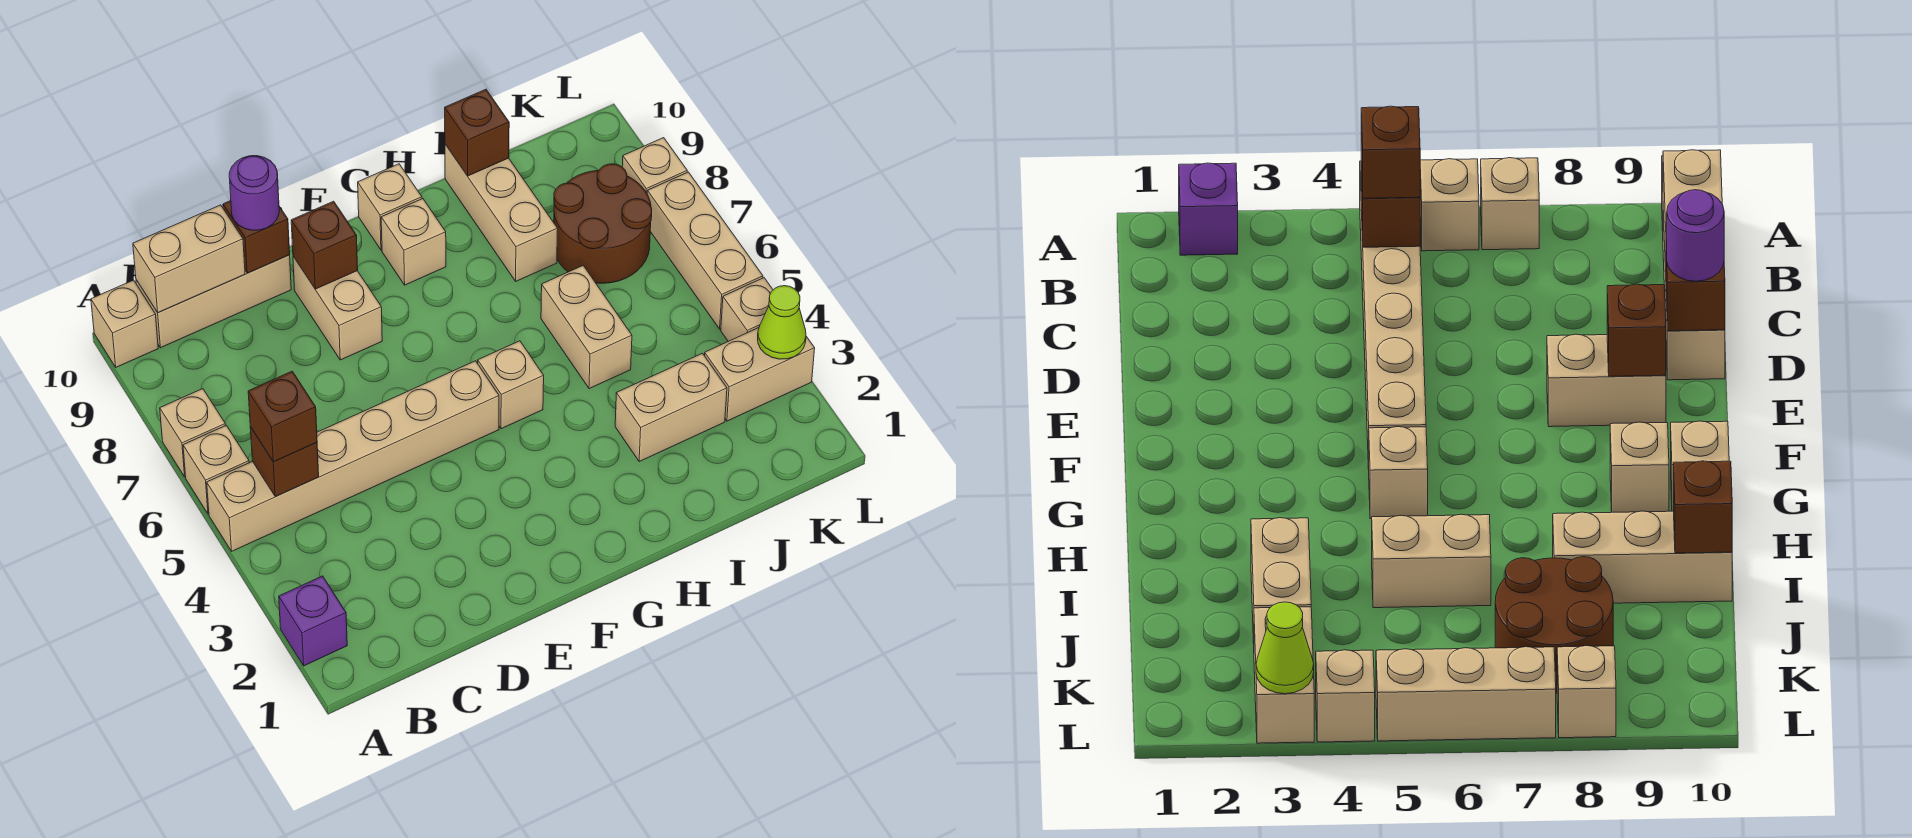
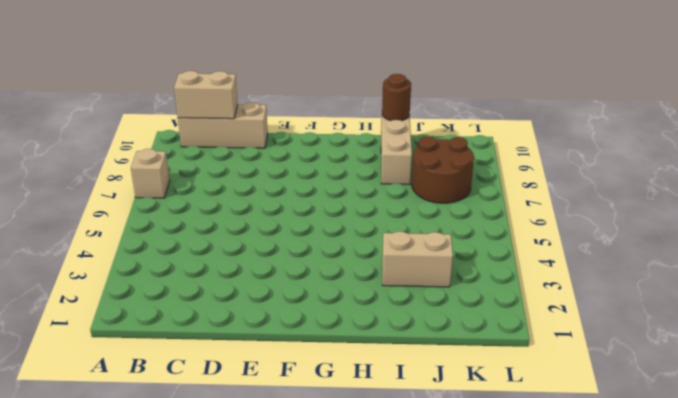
brown round brick I10 level 2 -> brown brick I10 level 2
none -> purple brick A2 level 1
none -> tan brick A5:F5 level 1
none -> tan brick A6 level 1

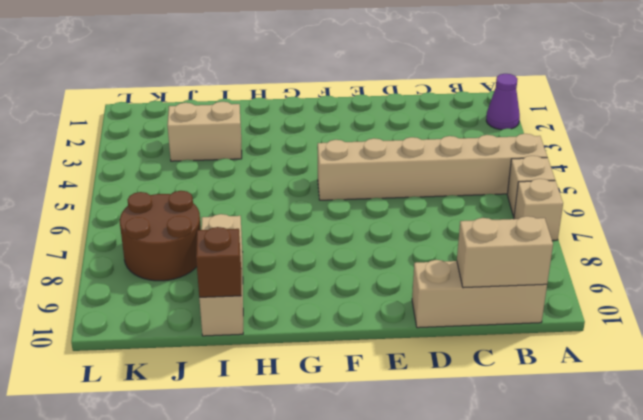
purple cone A2 level 1 -> purple brick A2 level 1
none -> tan brick A10 level 1
none -> tan brick E8:E9 level 1
none -> tan brick G5 level 1

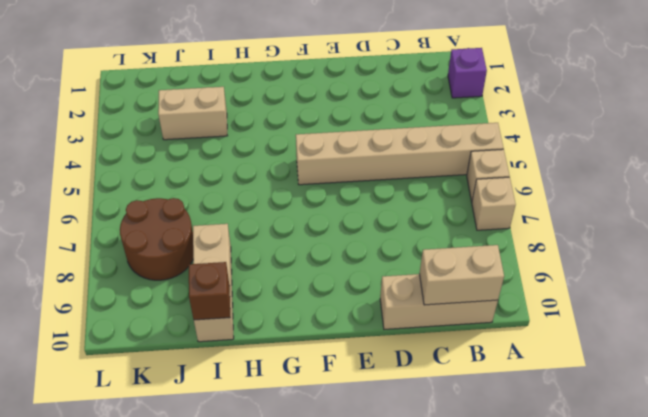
none -> tan brick A10 level 1
none -> tan brick E8:E9 level 1
none -> tan brick G5 level 1

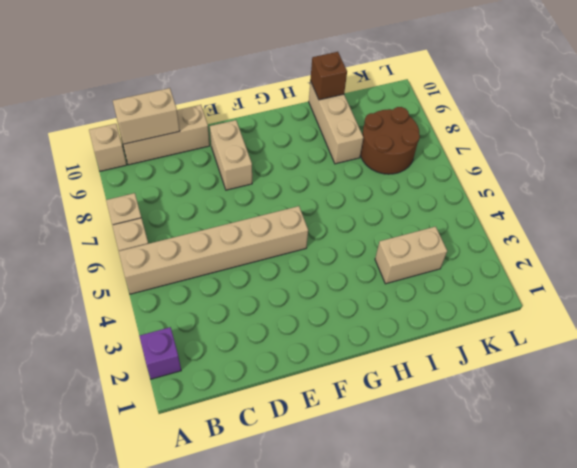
none -> tan brick G5 level 1
none -> tan brick G9 level 1
none -> tan brick G10 level 1

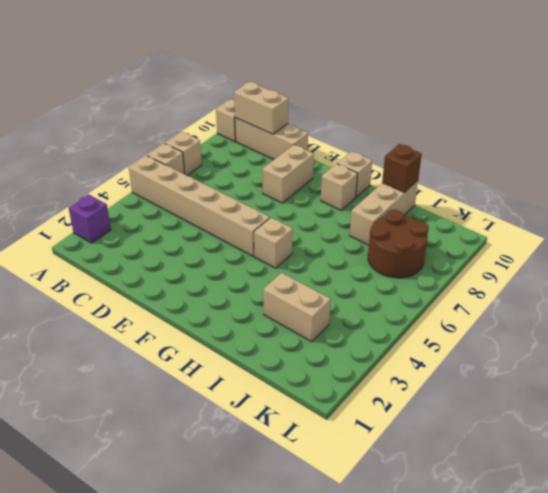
none -> tan brick I5:I6 level 1
none -> tan brick K3:L3 level 1
none -> tan brick L4 level 1

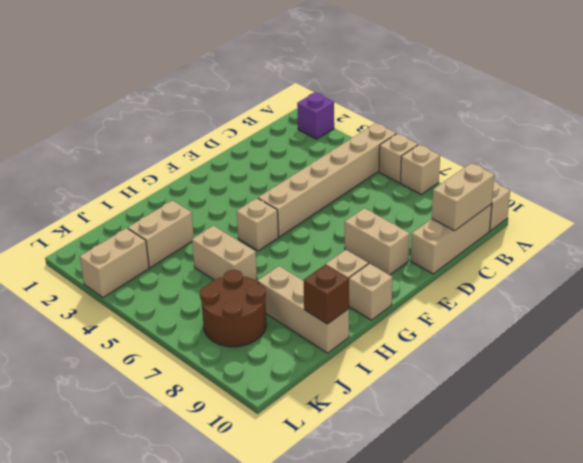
none -> tan brick L4 level 1
none -> tan brick L5:L7 level 1
none -> tan brick L8 level 1

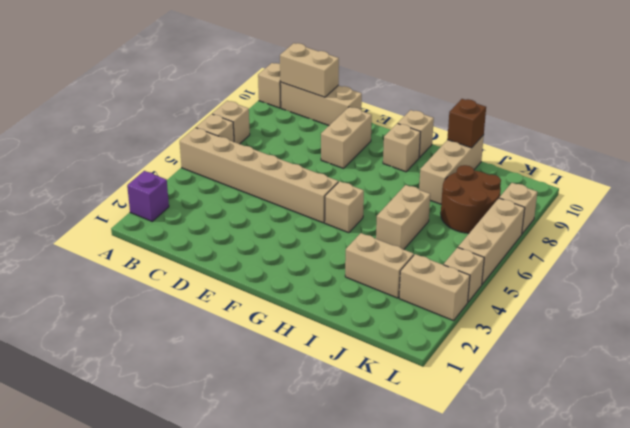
none -> brown brick B5 level 2
none -> brown brick D10 level 2
none -> brown brick E9 level 2

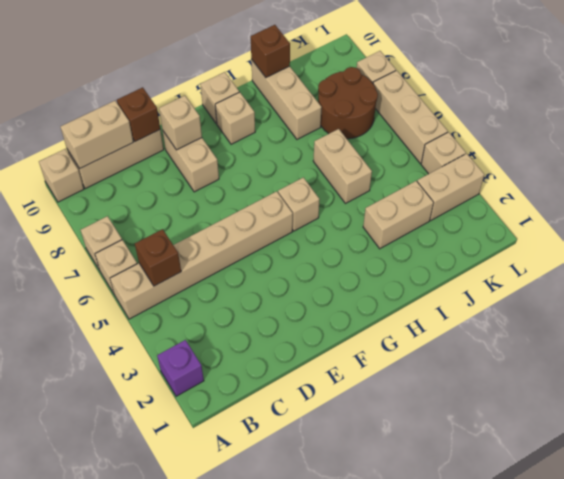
tan brick E9 level 2 -> brown brick E9 level 2
none -> lime cone L3 level 2
none -> brown brick B5 level 3
none -> purple round brick D10 level 3

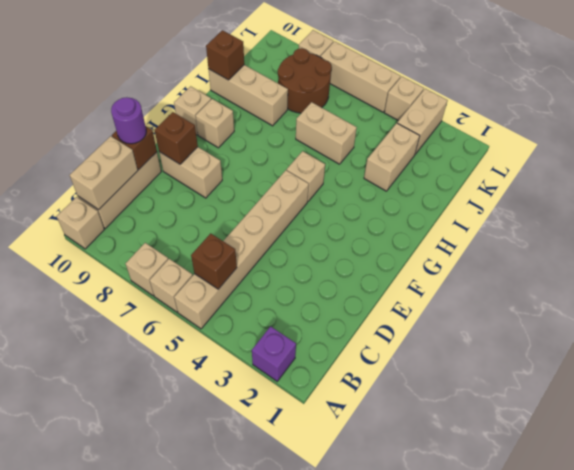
none -> lime cone L3 level 2
none -> brown brick B5 level 3

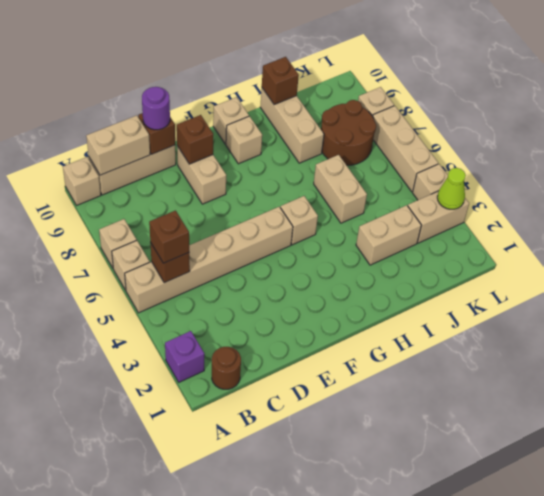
brown round brick B1 level 1 -> none

